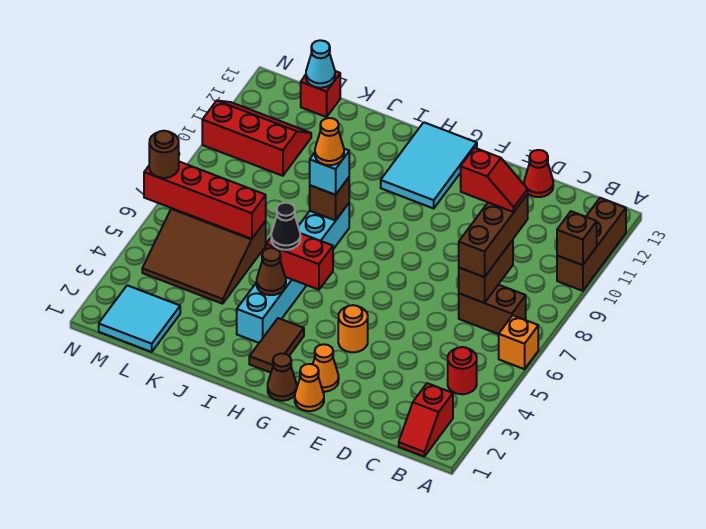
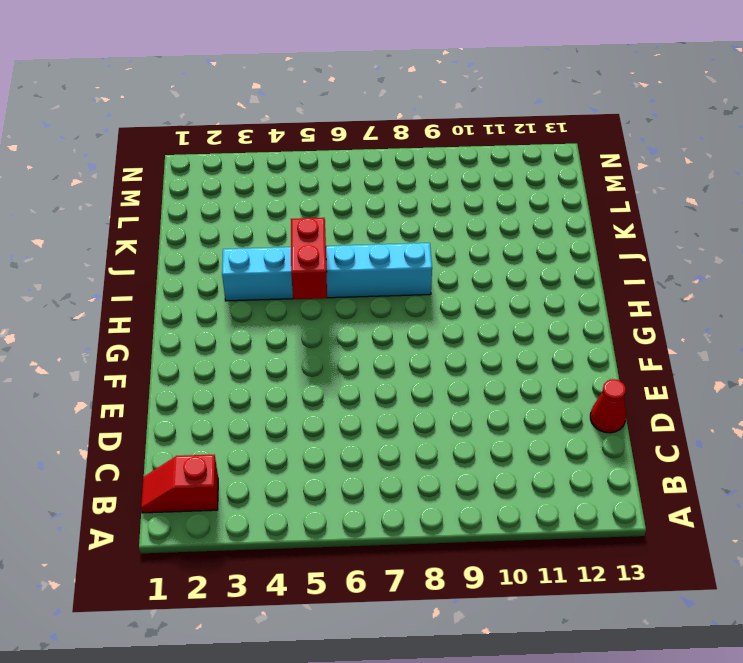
none -> orange brick A6 level 1
none -> brown brick A10:A12 level 1
none -> red round brick B4 level 1
none -> brown brick B7:C7 level 1

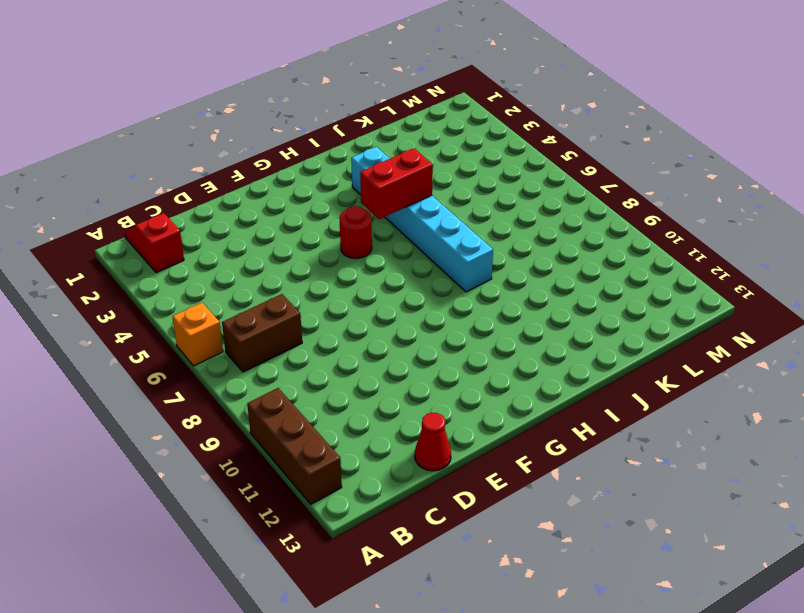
red round brick G5 level 1 -> red round brick B4 level 1
none -> orange cone F1 level 1
none -> orange cone F2 level 1
none -> orange round brick F4 level 1
none -> brown cone G1 level 1

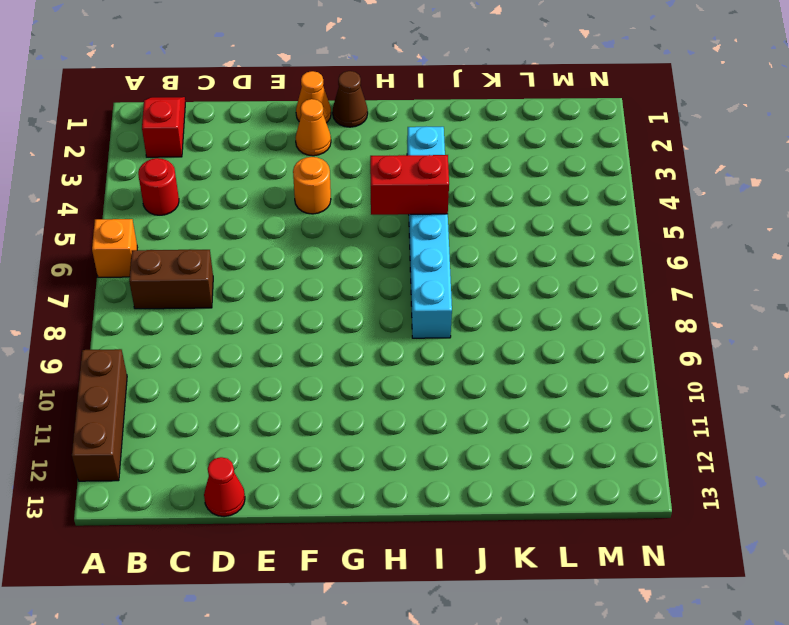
none -> cyan tile G11:H13 level 1
none -> brown tile H2:H3 level 1
none -> brown slope K4:M6 level 1 top 6
none -> cyan tile L1:M2 level 1

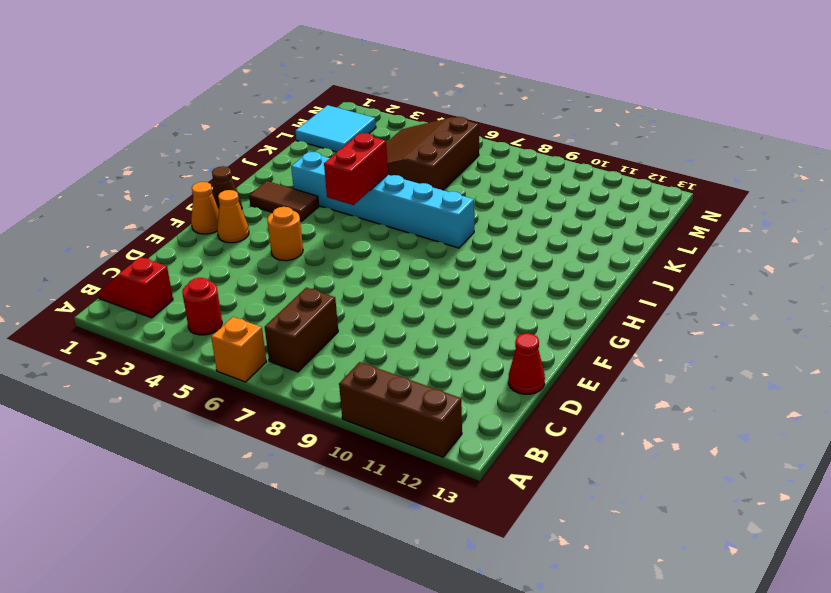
none -> cyan tile G11:H13 level 1
none -> red slope L10:N11 level 1 top 10
none -> red brick L13 level 1
none -> brown brick A10 level 2

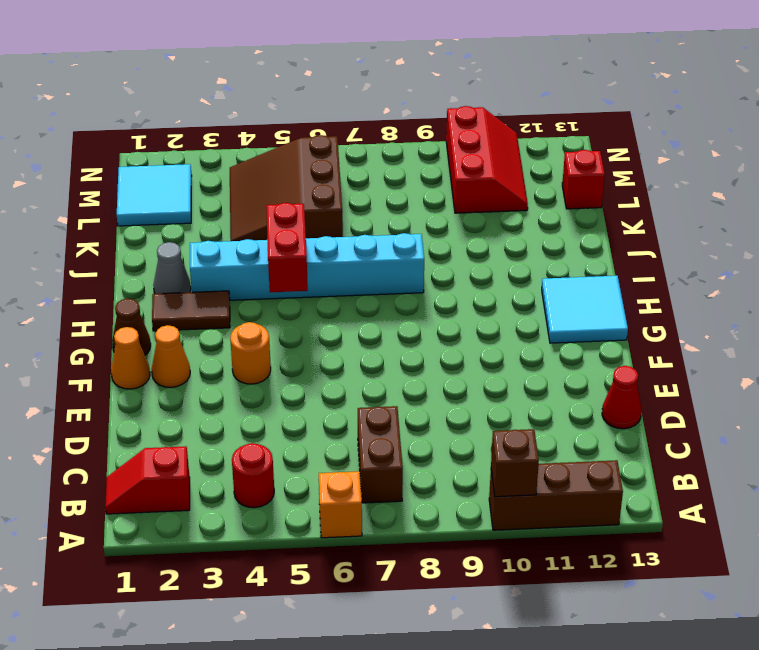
cyan tile G12:H13 level 1 -> cyan tile G11:H13 level 1
grey cone I2 level 1 -> none
none -> brown brick C7:C8 level 2
none -> brown cone I4 level 2
none -> brown brick I8 level 2
none -> red brick K6:N6 level 2

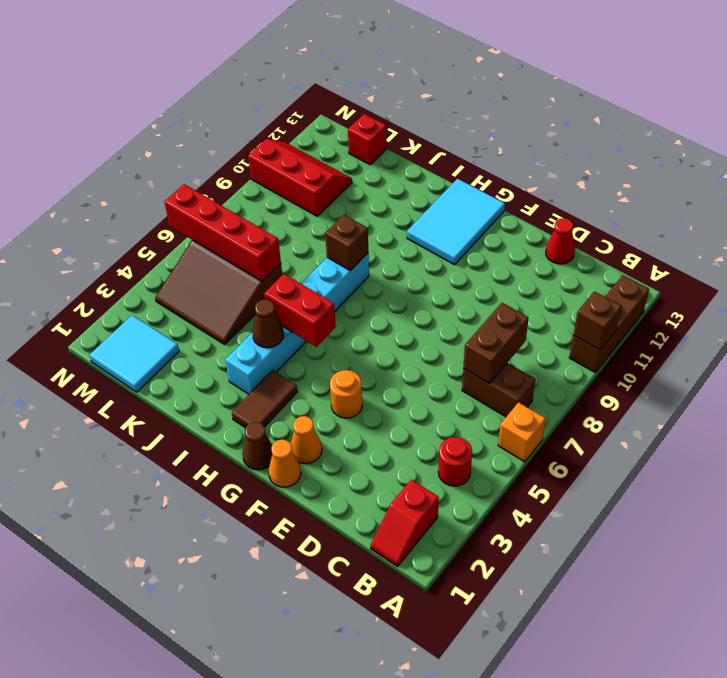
none -> cyan cone L13 level 2
none -> brown brick C7:C9 level 3
none -> black cone I5 level 3
none -> cyan brick I8 level 3

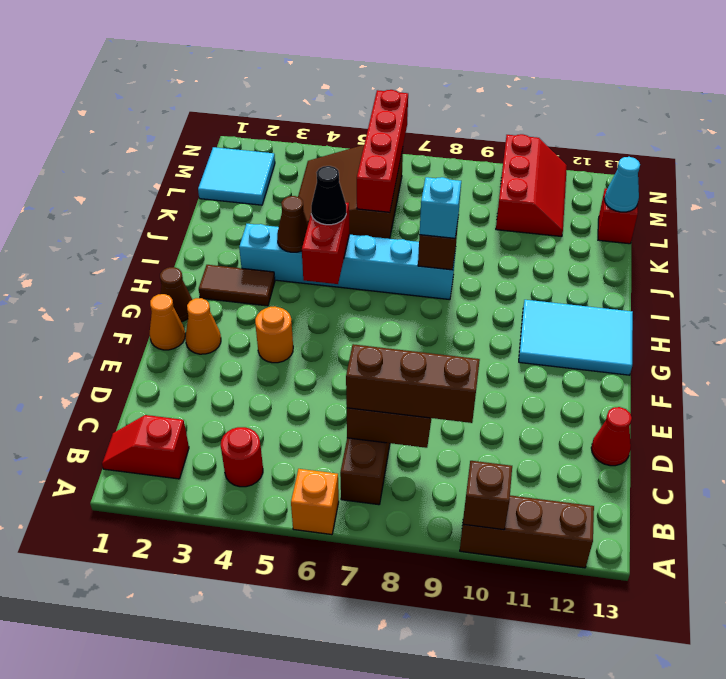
none -> brown round brick N6 level 3
none -> red slope C9:D9 level 4 top D
none -> orange cone I8 level 4

